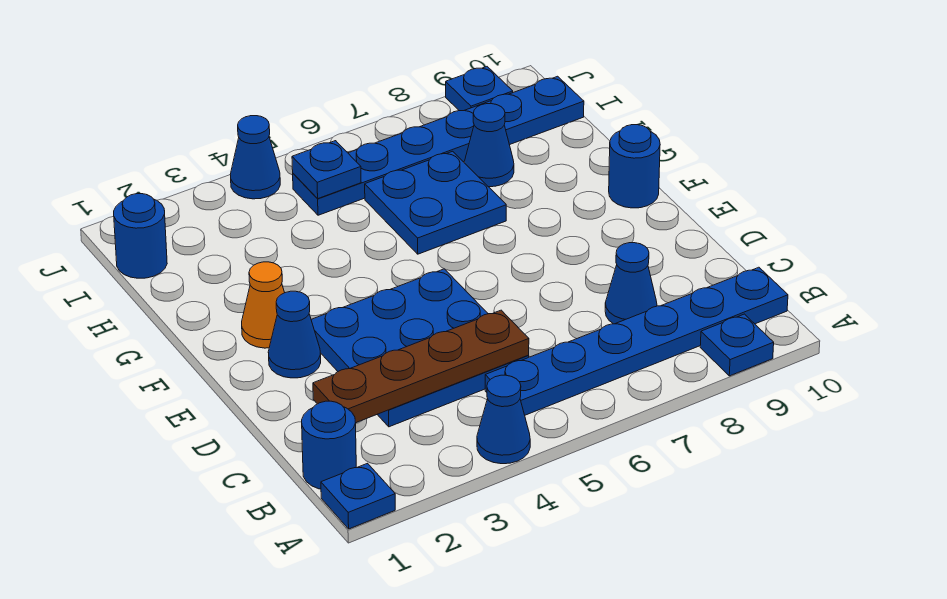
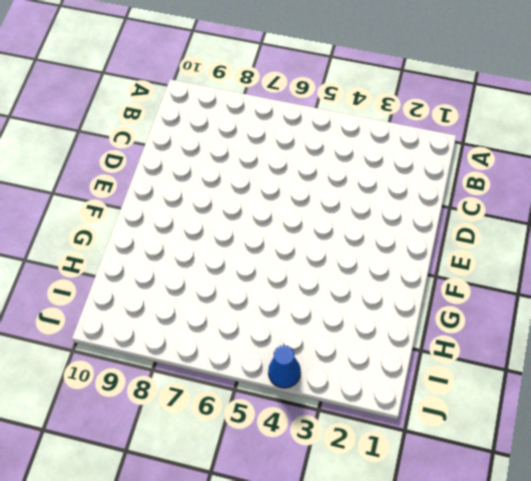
none -> blue plate A1 level 1
none -> blue cone A4 level 1
none -> blue plate A9 level 1

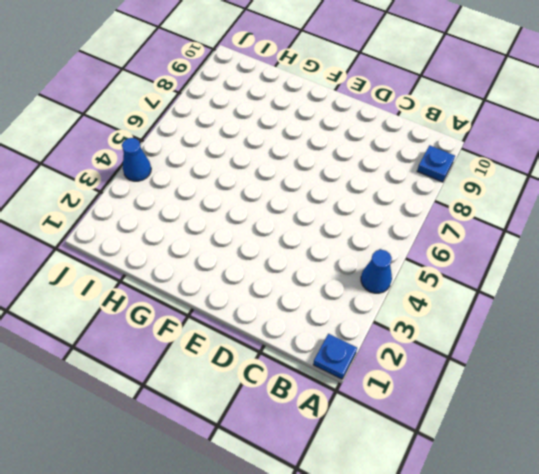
none -> blue round brick B1 level 1
none -> blue plate B5:B10 level 1
none -> blue plate C3:E5 level 1

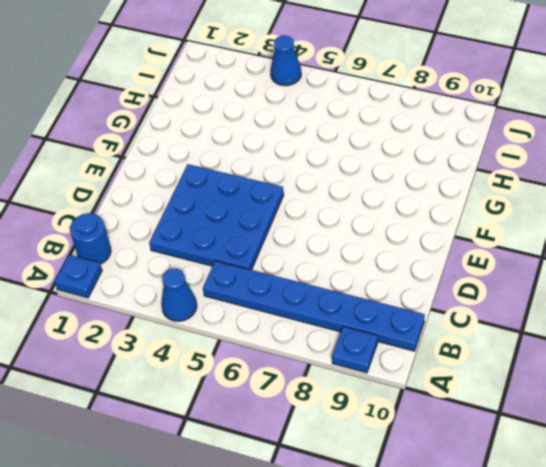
none -> blue cone C8 level 1
none -> blue cone E2 level 1
none -> orange cone F2 level 1

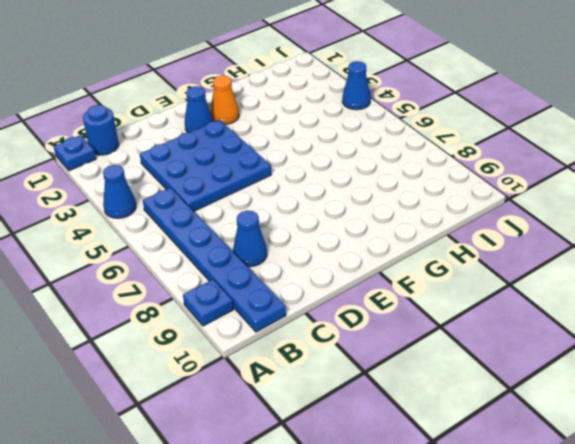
none -> blue round brick F10 level 1
none -> blue plate G6:H7 level 1
none -> blue cone H8 level 1

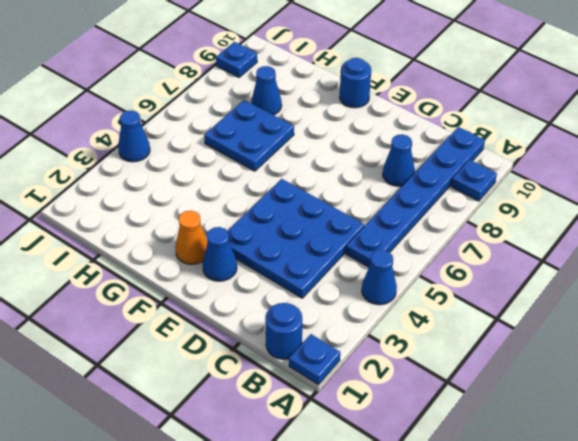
none -> blue round brick I1 level 1
none -> blue plate I5:I10 level 1
none -> brown plate C2:C5 level 2

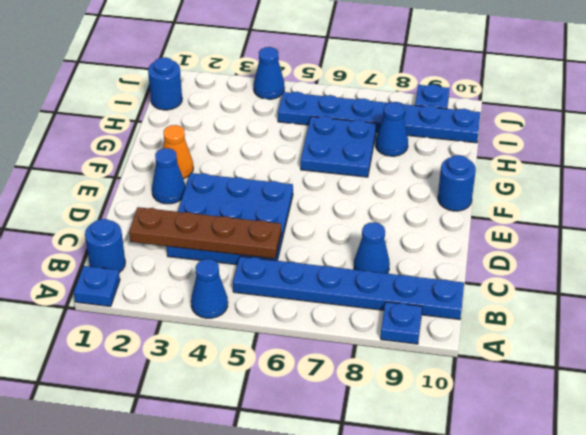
none -> blue plate I5 level 2

